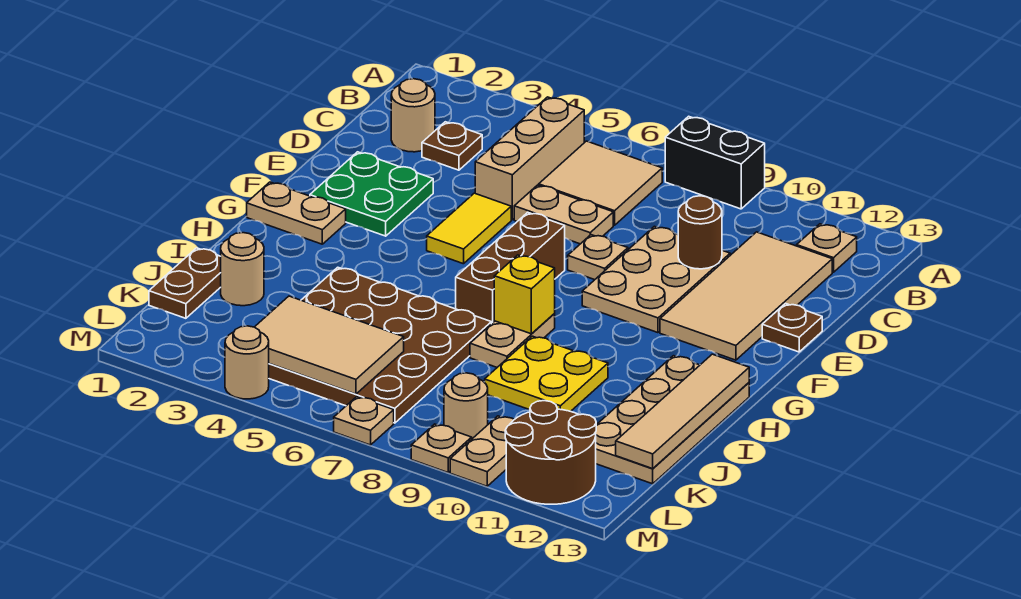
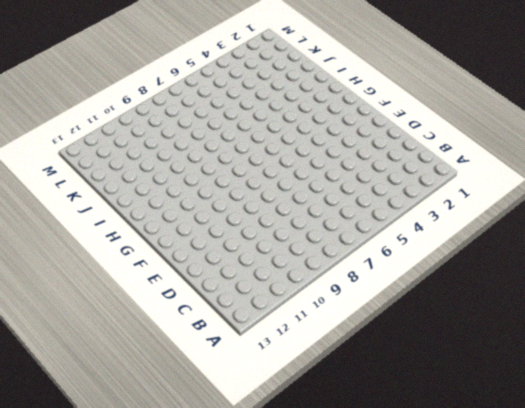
none -> black brick A8:A9 level 1
none -> tan brick B5:D5 level 1
none -> tan tile B6:C7 level 1
none -> tan plate B12 level 1

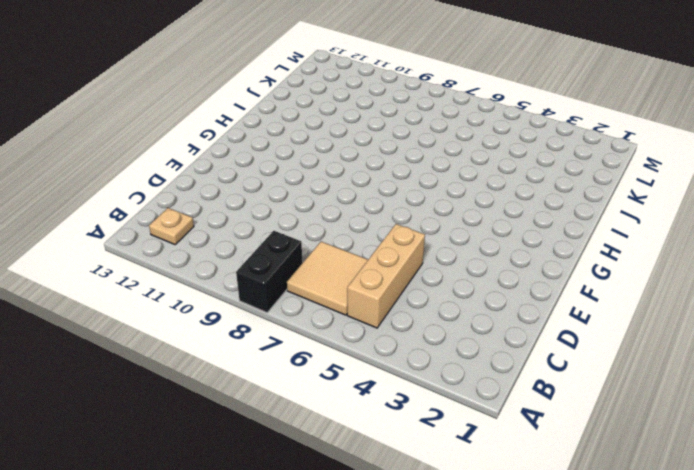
black brick A8:B8 level 1 -> black brick A8:A9 level 1
none -> tan round brick C2 level 1
none -> brown plate C3 level 1
none -> tan tile C11:F12 level 1
none -> tan plate D6:D7 level 1

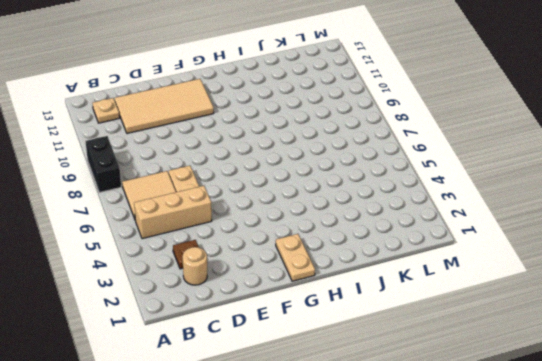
none -> tan plate D9:F10 level 1
none -> green plate E2:F3 level 1
none -> yellow tile E5:F5 level 1
none -> tan plate E8 level 1

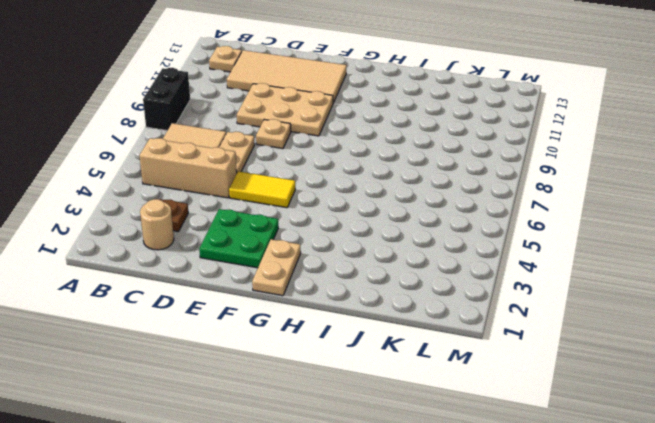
none -> brown plate E13 level 1
none -> brown brick F7:H7 level 1
none -> tan plate H8:I8 level 1
none -> tan plate H12:K13 level 1

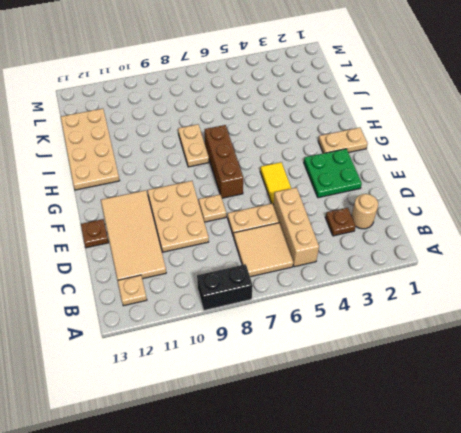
none -> brown plate I4:L7 level 1
none -> yellow plate I9:J10 level 1
none -> brown plate J1:K1 level 1
none -> tan round brick J2 level 1

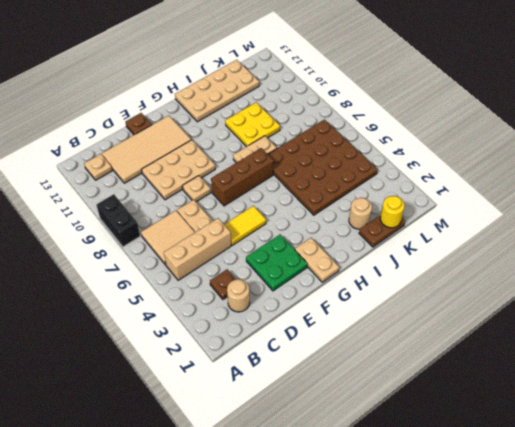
yellow round brick K1 level 2 -> none
none -> tan round brick L9 level 1
none -> tan plate L10:M10 level 1
none -> brown round brick L11:M12 level 1
none -> tan round brick M4 level 1

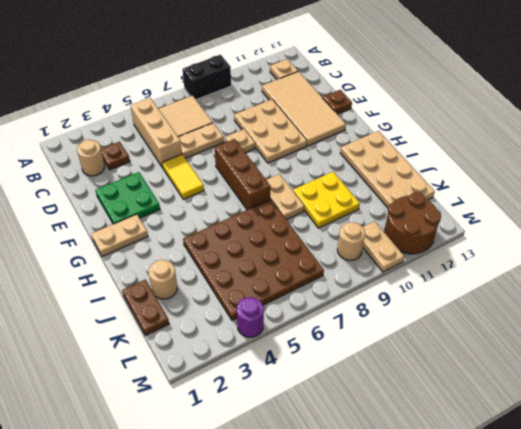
purple round brick M4 level 1 -> tan round brick M4 level 1
none -> tan plate M7 level 1
none -> tan plate M9 level 1
none -> brown round brick D10 level 2
none -> yellow brick H8 level 2

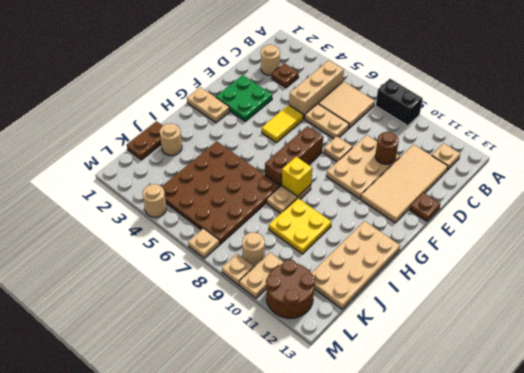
none -> tan tile H13:K13 level 2
none -> tan tile K4:L6 level 2

